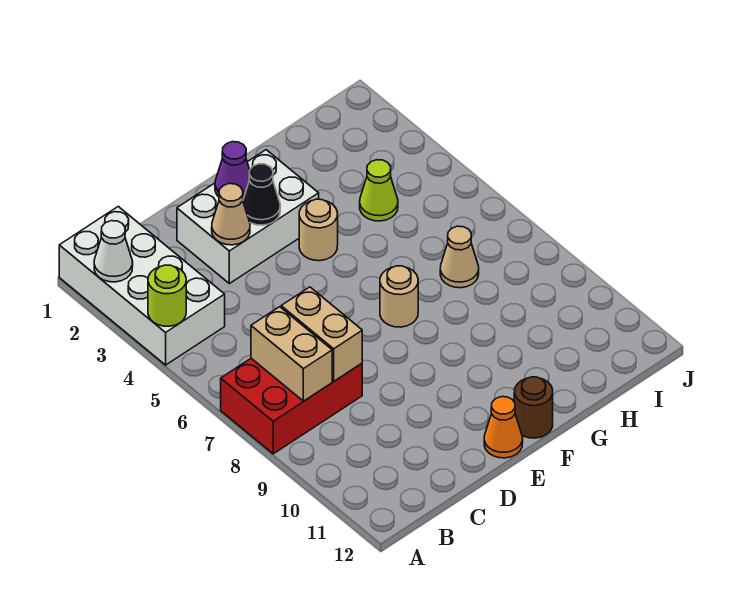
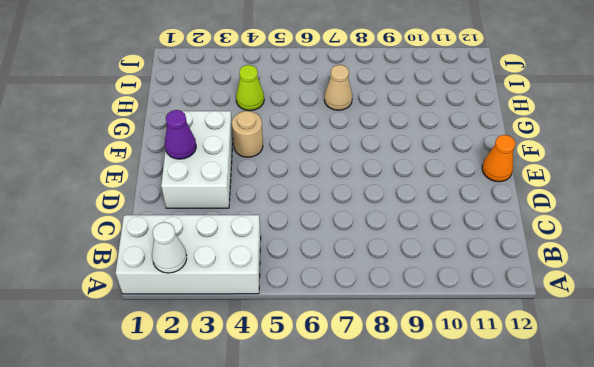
none -> red brick A7:C8 level 1
none -> tan round brick F7 level 1
none -> brown round brick F12 level 1

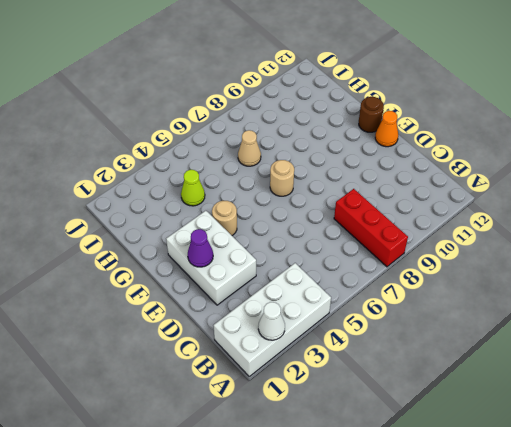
red brick A8:C8 level 1 -> red brick A7:C8 level 1
none -> lime round brick A4 level 2
none -> tan brick B7:B8 level 2
none -> tan brick C7:C8 level 2

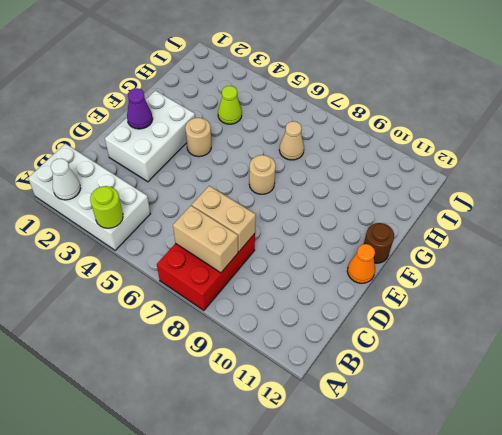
none -> tan cone D3 level 2
none -> black cone E3 level 2

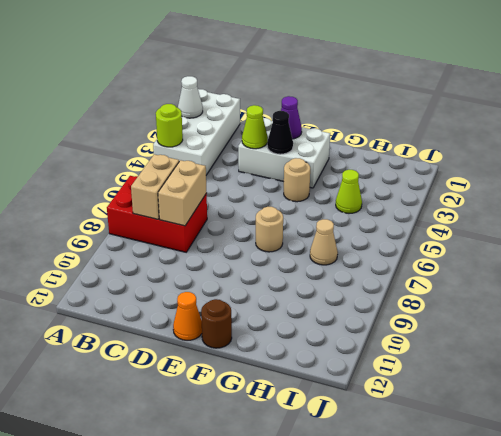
lime cone D3 level 2 -> tan cone D3 level 2

